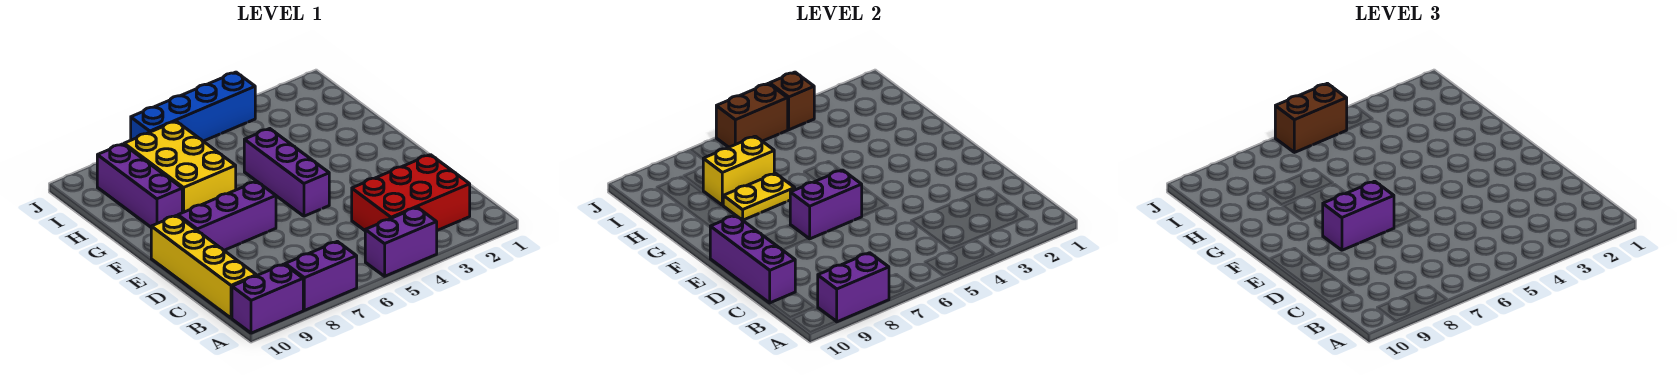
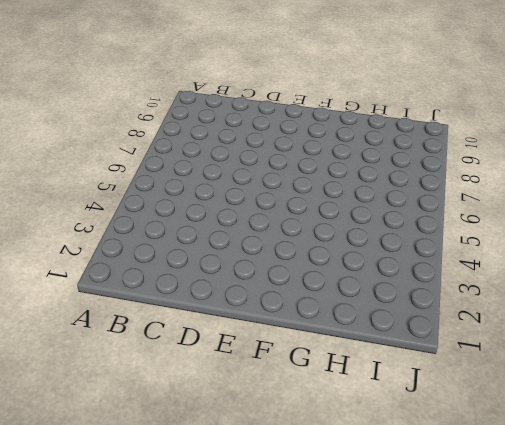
none -> purple brick A4:A5 level 1
none -> purple brick A7:A8 level 1
none -> purple brick A9:A10 level 1

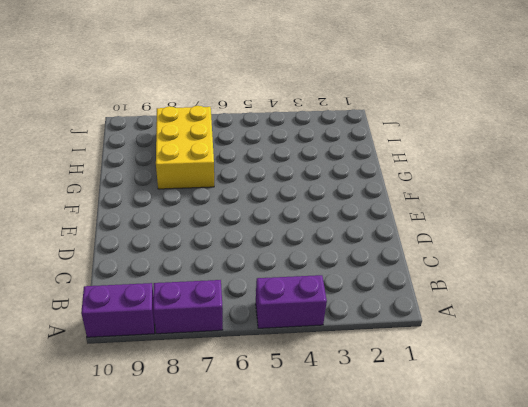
none -> red brick B2:C4 level 1
none -> yellow brick B10:E10 level 1
none -> purple brick E5:G5 level 1

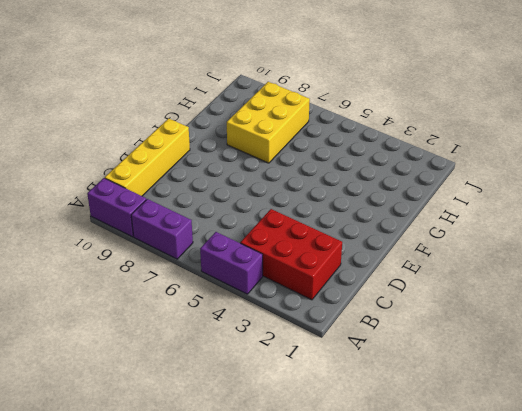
none -> purple brick E5:G5 level 1
none -> purple brick E7:E9 level 1
none -> purple brick G9:I9 level 1

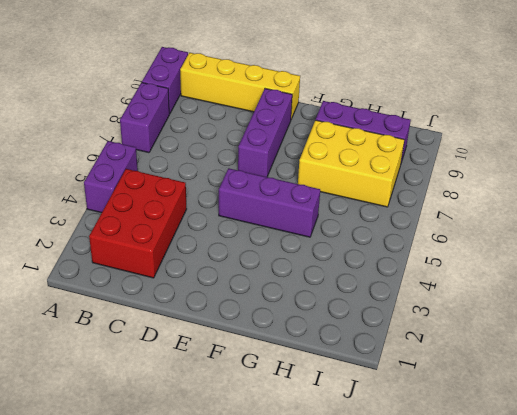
none -> blue brick J4:J7 level 1
none -> purple brick A8:A9 level 2
none -> purple brick C10:E10 level 2

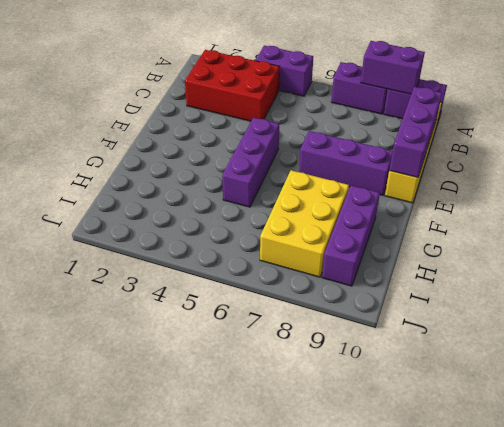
none -> blue brick J4:J7 level 1
none -> purple brick E6:E7 level 2
none -> yellow plate G7:G8 level 2

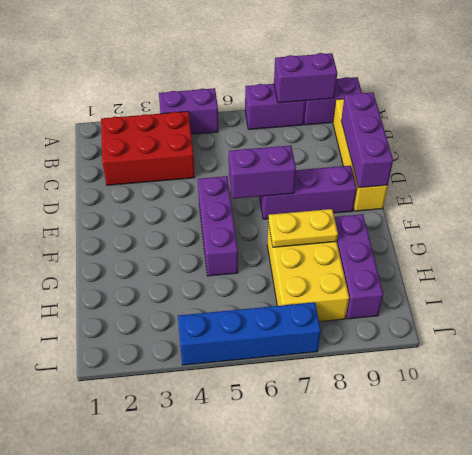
none -> yellow brick H7:H8 level 2
none -> brown brick J4 level 2
none -> brown brick J5:J6 level 2

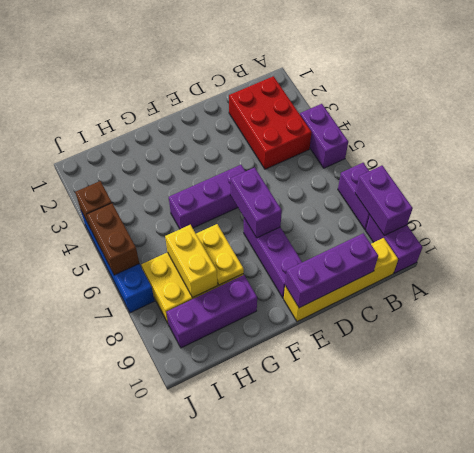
none -> purple brick E7:E8 level 3
none -> brown brick J5:J6 level 3

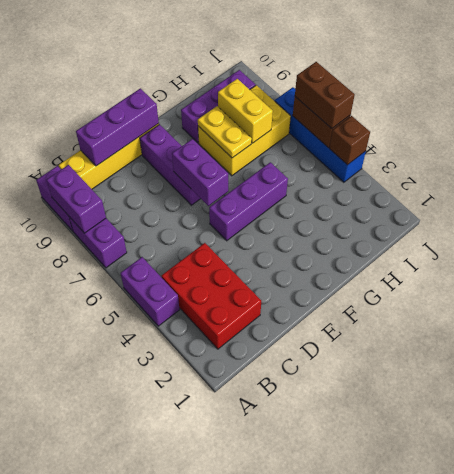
none -> purple brick E7:E8 level 3

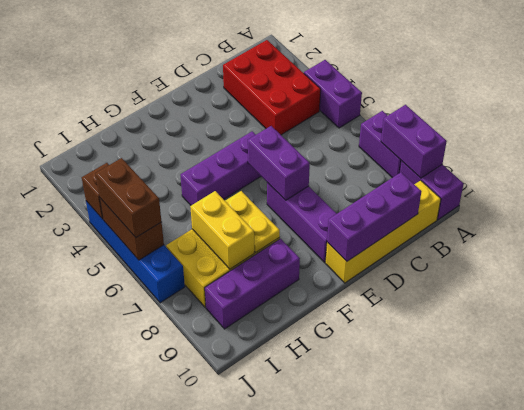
none -> purple brick E7:E8 level 3

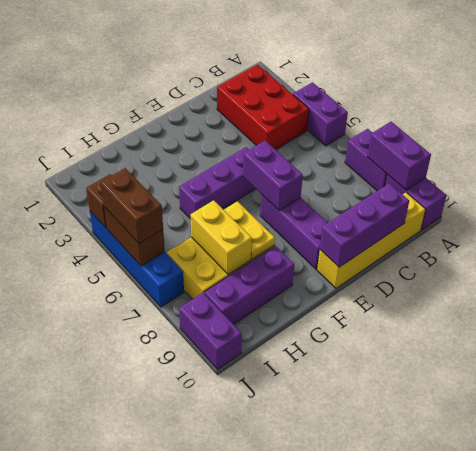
purple brick J9:J10 level 1 -> purple brick E7:E8 level 3

